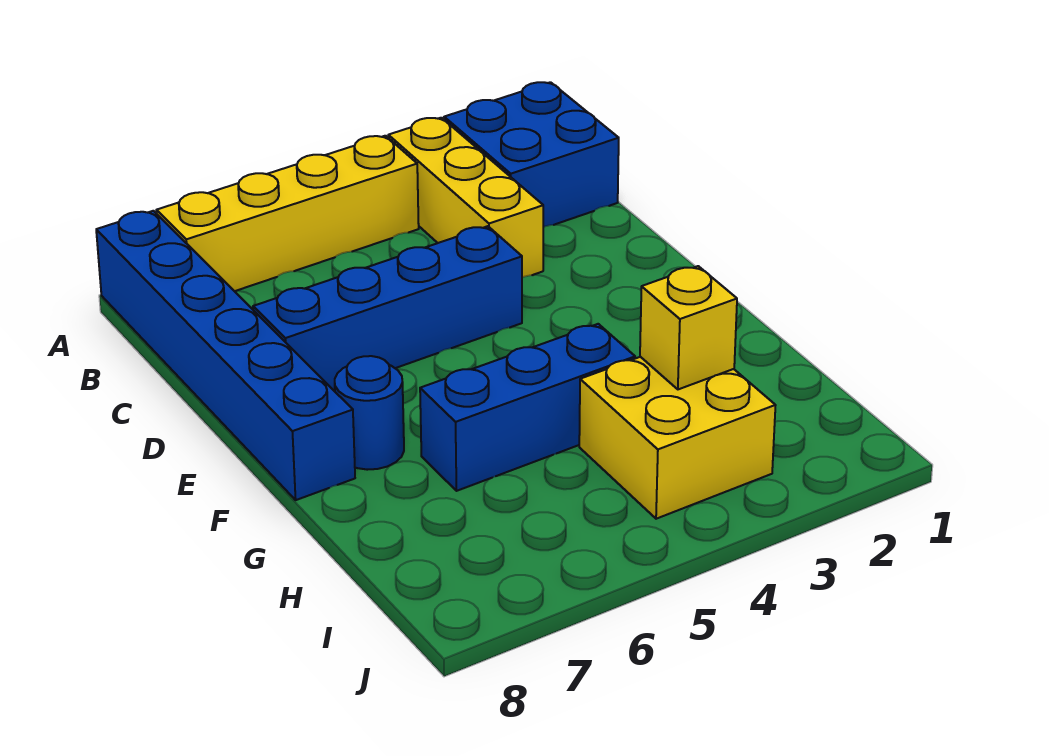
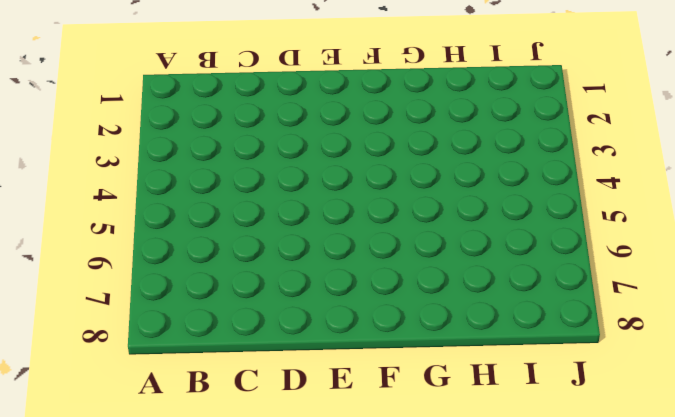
none -> blue brick A1:B2 level 1
none -> yellow brick A3:C3 level 1

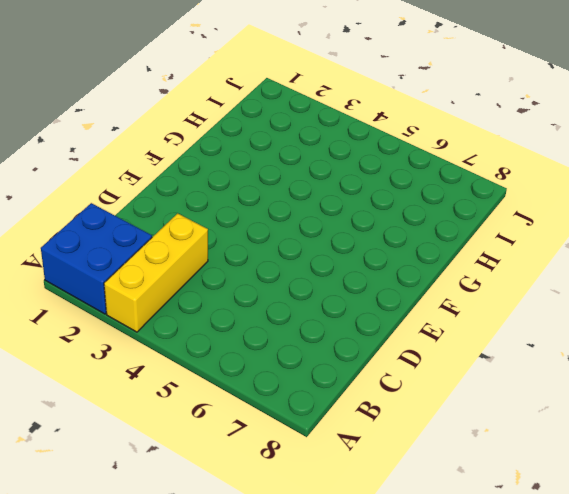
none -> yellow brick A4:A7 level 1
none -> blue brick A8:F8 level 1

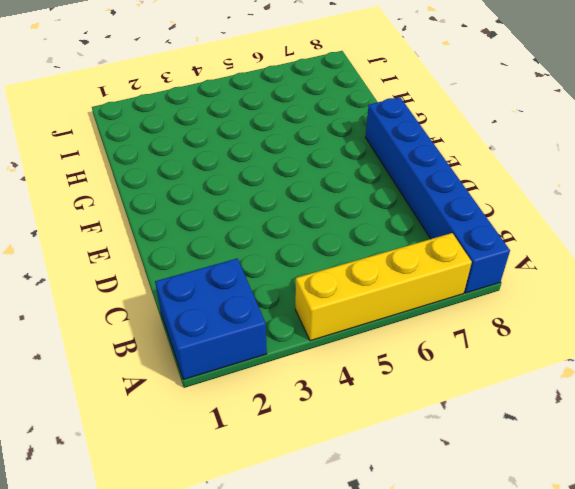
none -> yellow brick A3:C3 level 1
none -> blue brick D4:D7 level 1

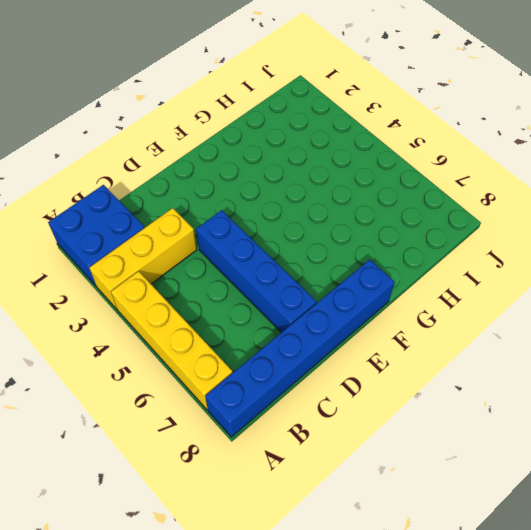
none -> blue round brick F7 level 1
none -> blue brick G4:G6 level 1

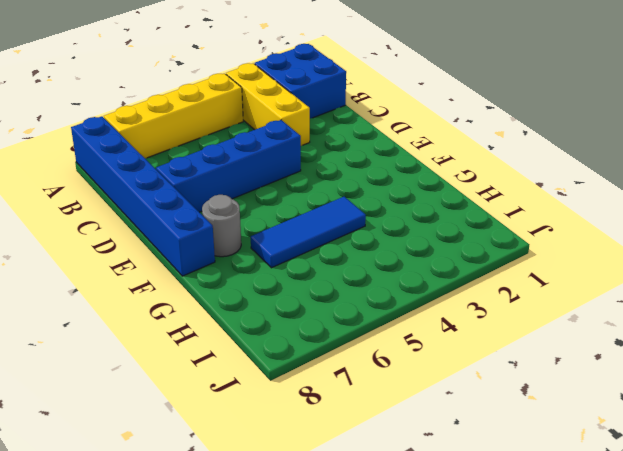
grey round brick F7 level 1 -> blue round brick F7 level 1
blue tile G4:G6 level 1 -> blue brick G4:G6 level 1
none -> yellow brick H3:I4 level 1
none -> yellow brick H3 level 2

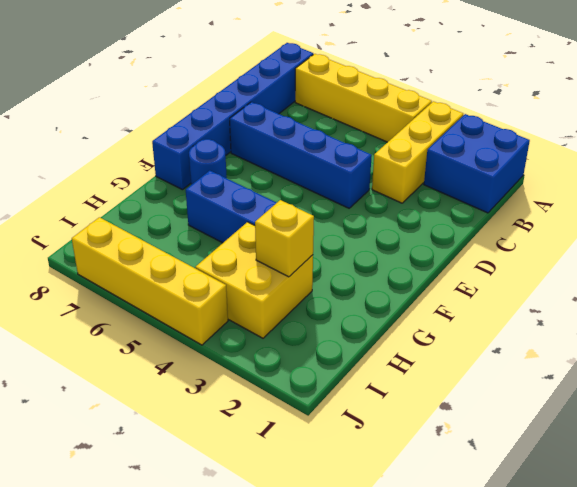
yellow brick J4:J7 level 1 -> none

